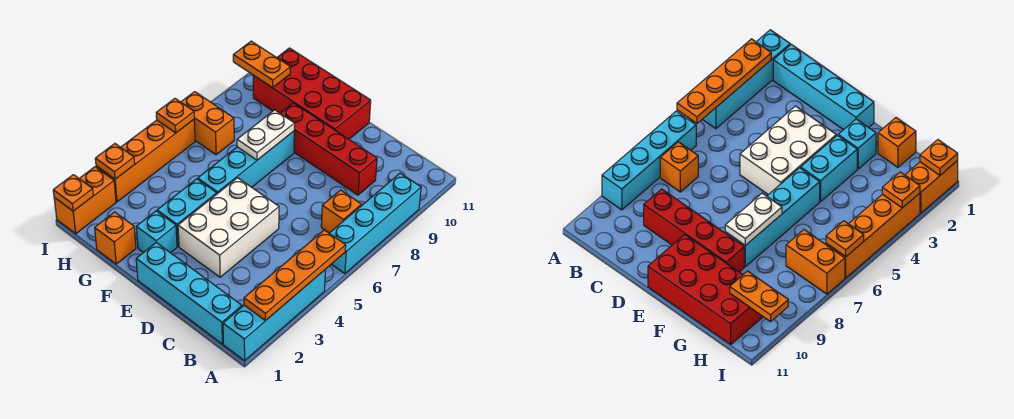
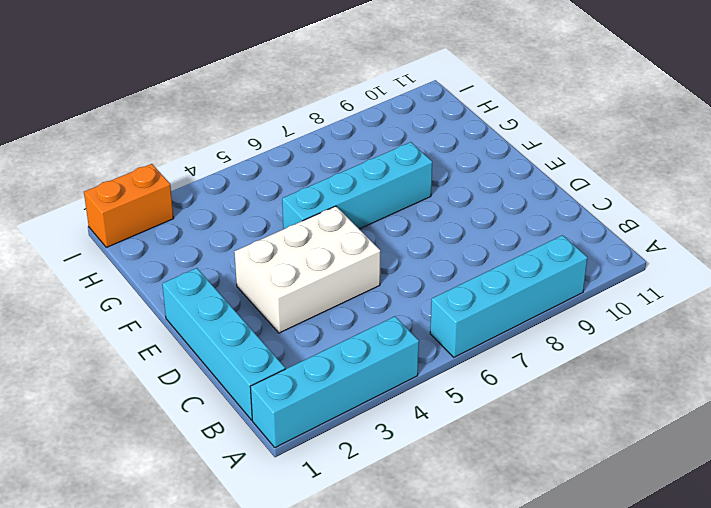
none -> orange brick B7 level 1
none -> red brick C9:F9 level 1
none -> red brick E10:H11 level 1

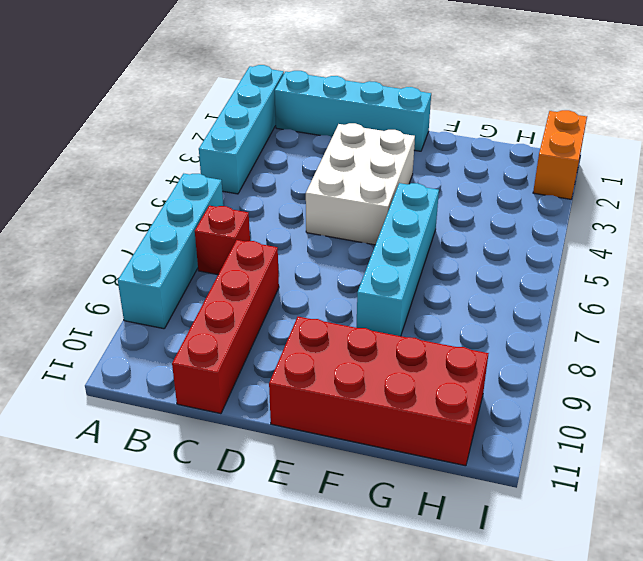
red brick B7 level 1 -> orange brick B7 level 1
red brick C8:C11 level 1 -> red brick C9:F9 level 1
none -> cyan brick F2 level 1
none -> cyan brick F3:F4 level 1
none -> orange brick G1 level 1

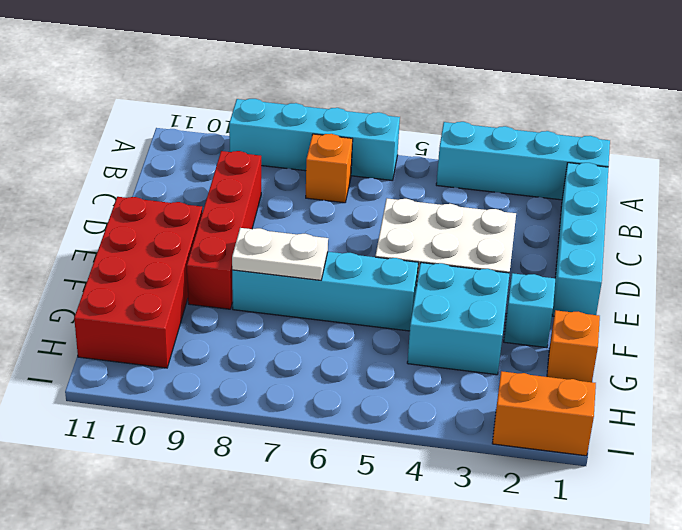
cyan brick F3:G4 level 1 -> cyan brick F3:F4 level 1
none -> orange brick H7:I7 level 1
none -> orange brick I3:I6 level 1
none -> orange plate A2:A5 level 2

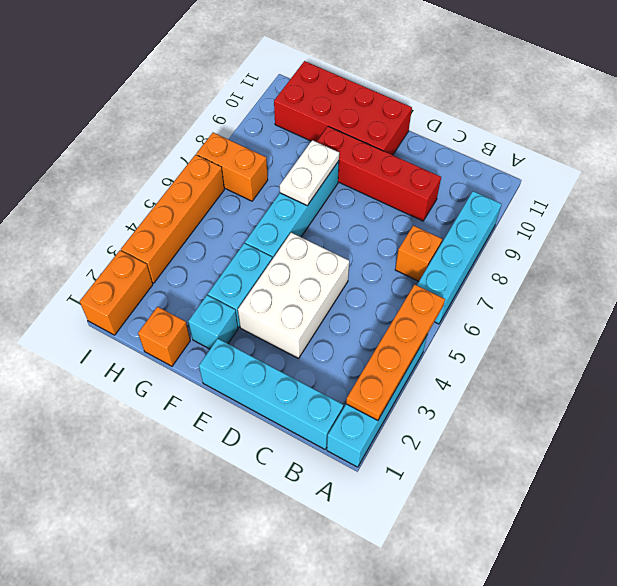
none -> orange plate H10:I10 level 2
none -> orange plate I1 level 2
none -> orange plate I3 level 2

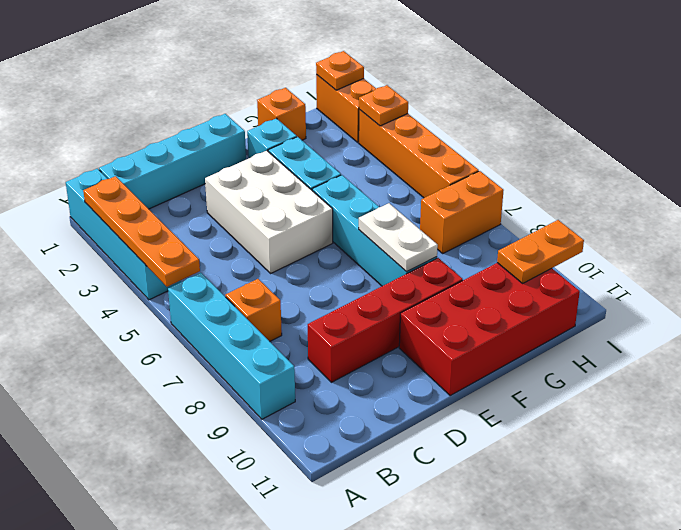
none -> orange plate I6 level 2

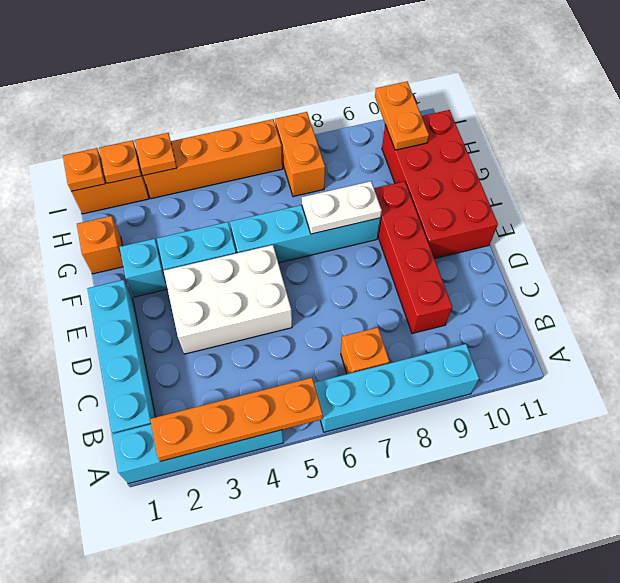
orange plate I2 level 2 -> orange plate I6 level 2

